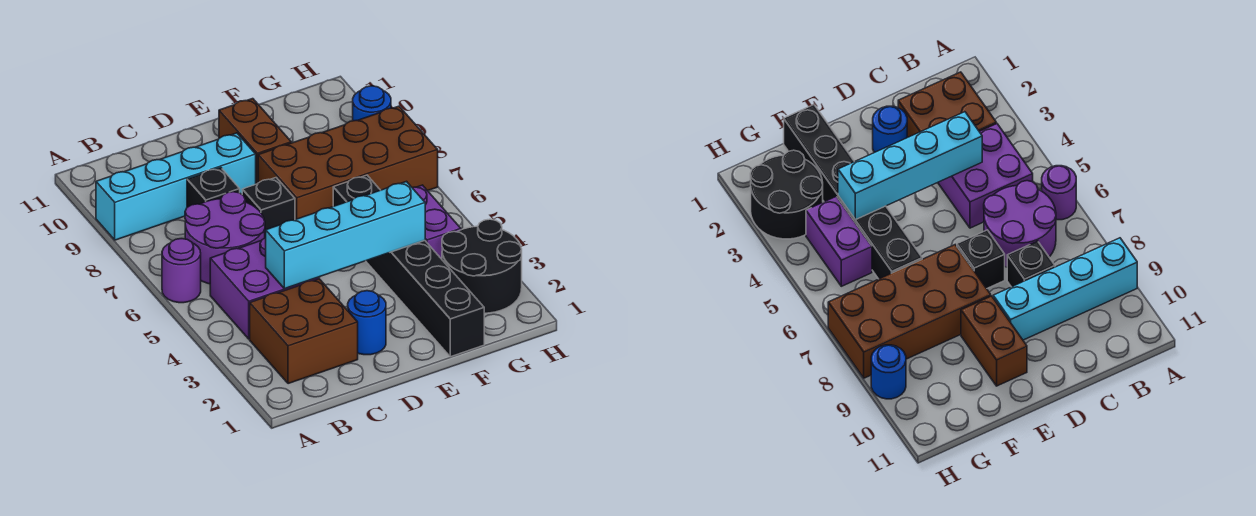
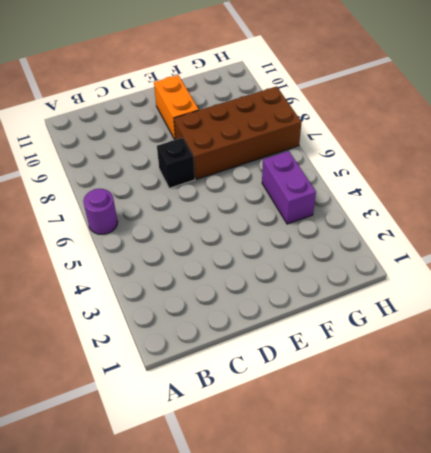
orange brick E9:E10 level 1 -> brown brick E9:E10 level 1
none -> cyan brick A9:D9 level 1
none -> brown brick B2:C3 level 1
none -> purple brick B4:C5 level 1

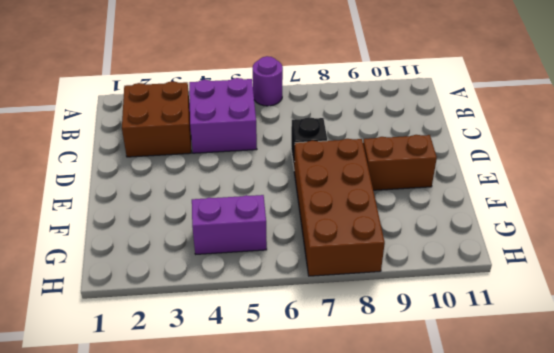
none -> cyan brick A9:D9 level 1
none -> purple round brick B6:C7 level 1
none -> black brick C8 level 1

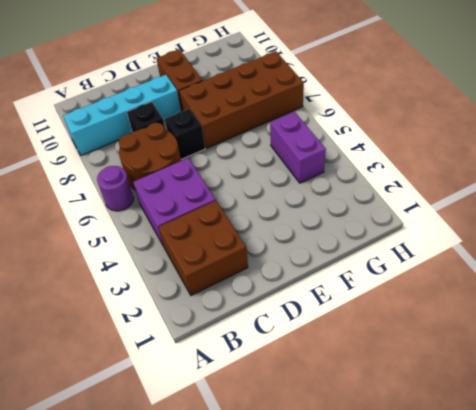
brown round brick B6:C7 level 1 -> purple round brick B6:C7 level 1
none -> blue round brick D2 level 1
none -> black brick F1:F6 level 1
none -> black round brick G2:H3 level 1

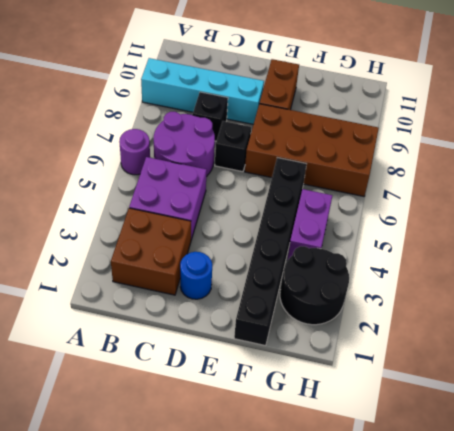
none -> blue round brick H9 level 1
none -> cyan brick C4:F4 level 2

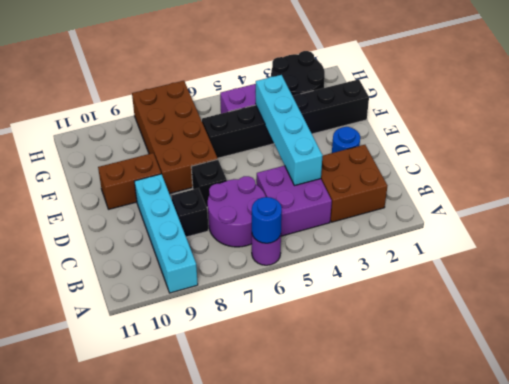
blue round brick A6 level 2 -> blue round brick H9 level 1

